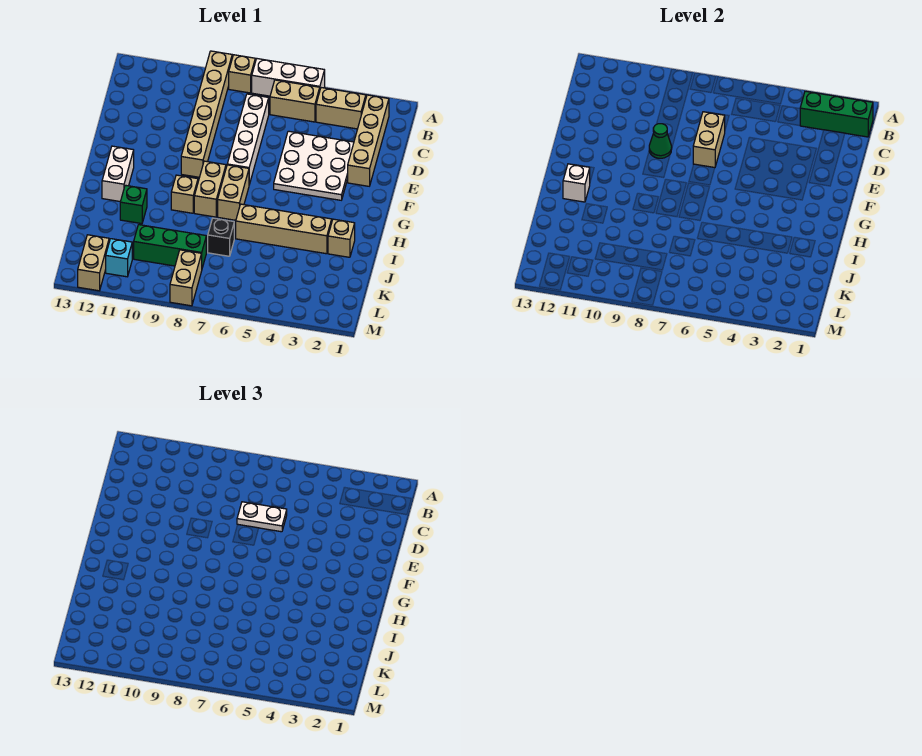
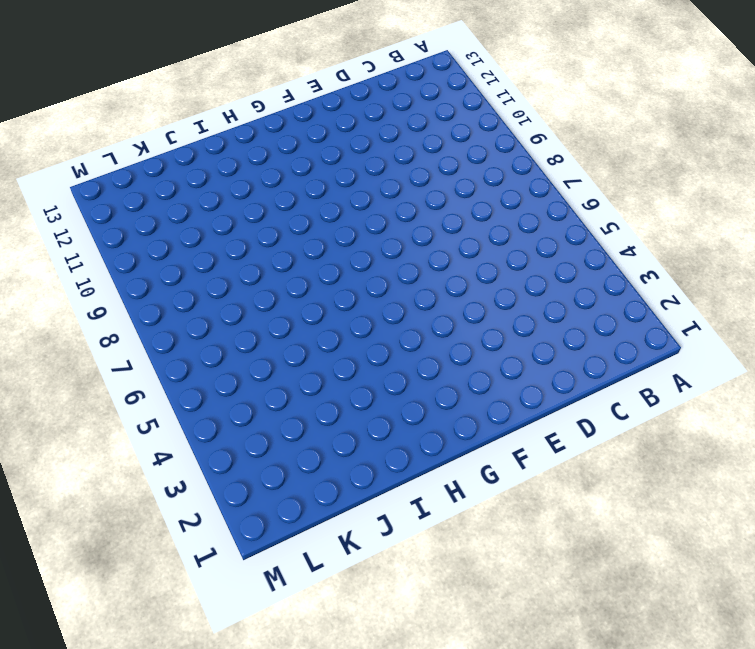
none -> white brick A5:A7 level 1
none -> tan brick A8 level 1
none -> tan brick A9:F9 level 1

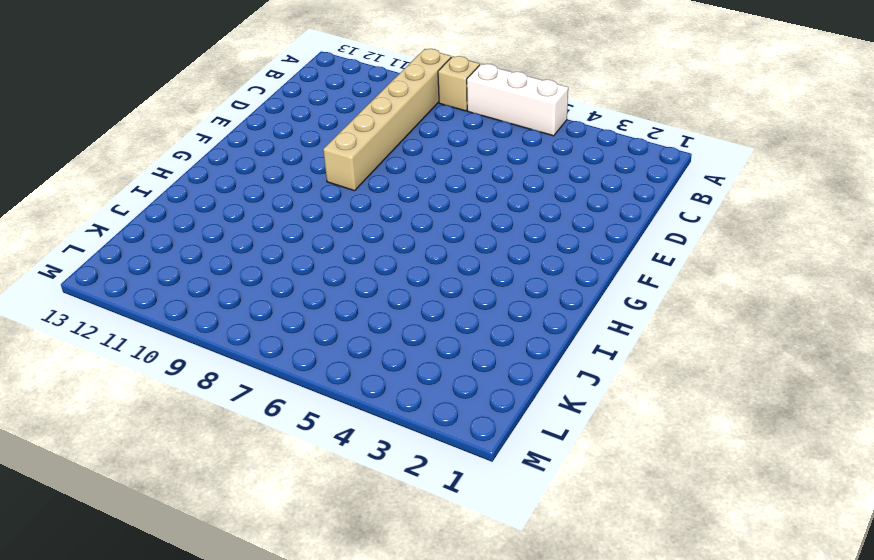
none -> tan brick B2:E2 level 1
none -> tan brick B3:B4 level 1
none -> tan brick B5:B6 level 1

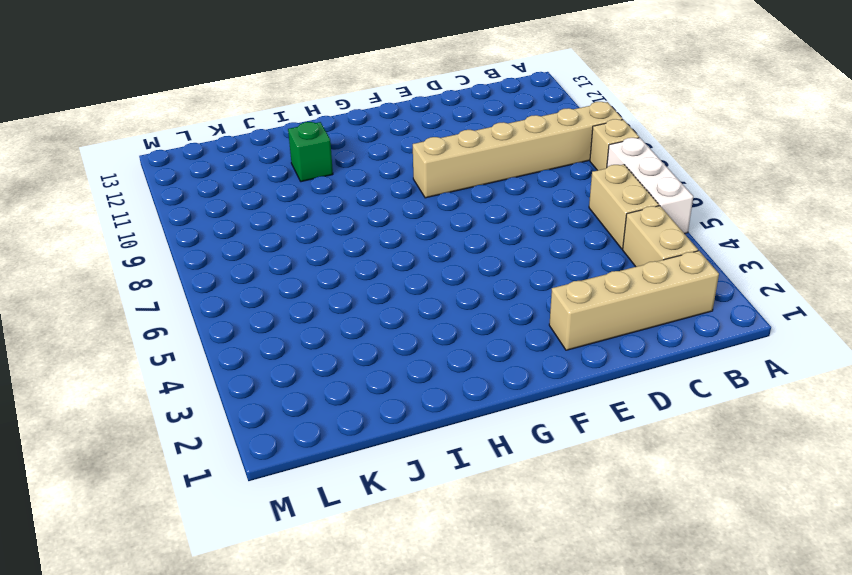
none -> white brick C7:F7 level 1
none -> white plate D3:F5 level 1
none -> tan brick G7:H7 level 1

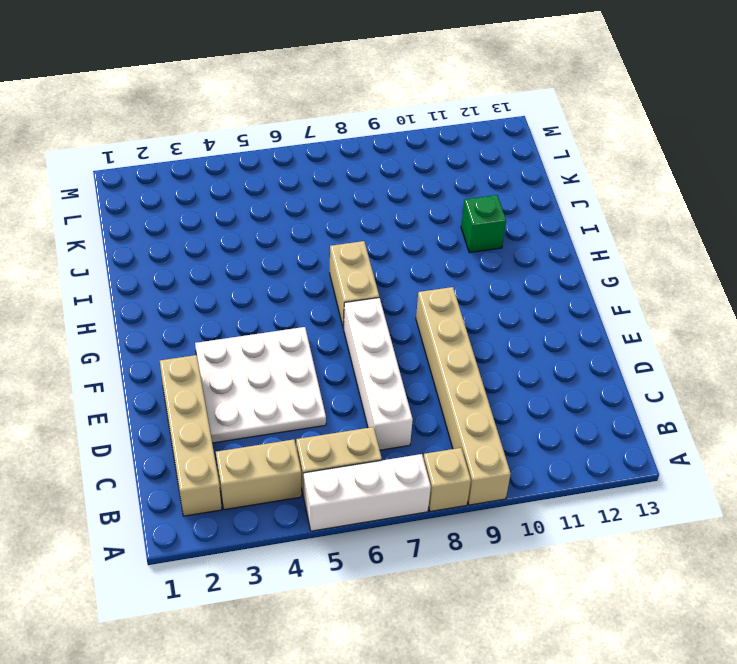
none -> tan brick G8:H8 level 1
none -> white brick G12:H12 level 1
none -> tan brick H9 level 1

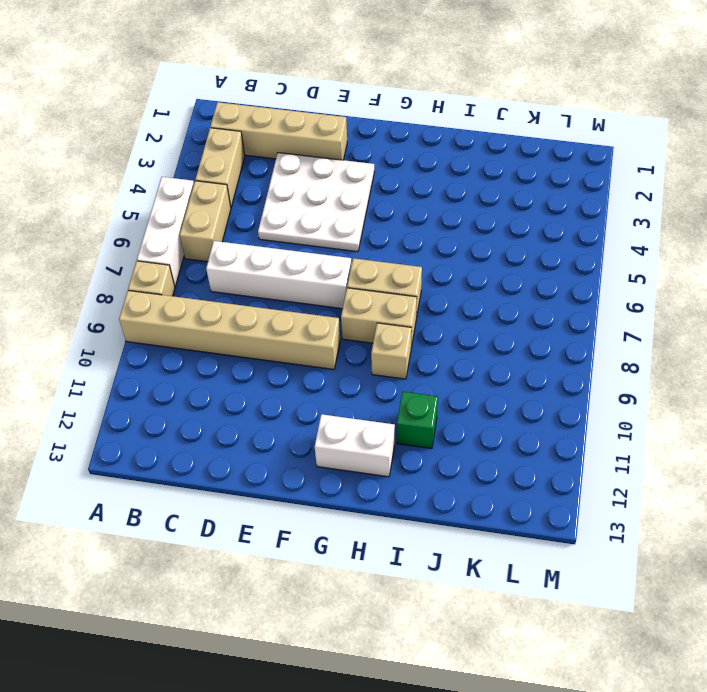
none -> tan brick I2 level 1
none -> tan brick I3:I6 level 1
none -> black brick J7 level 1

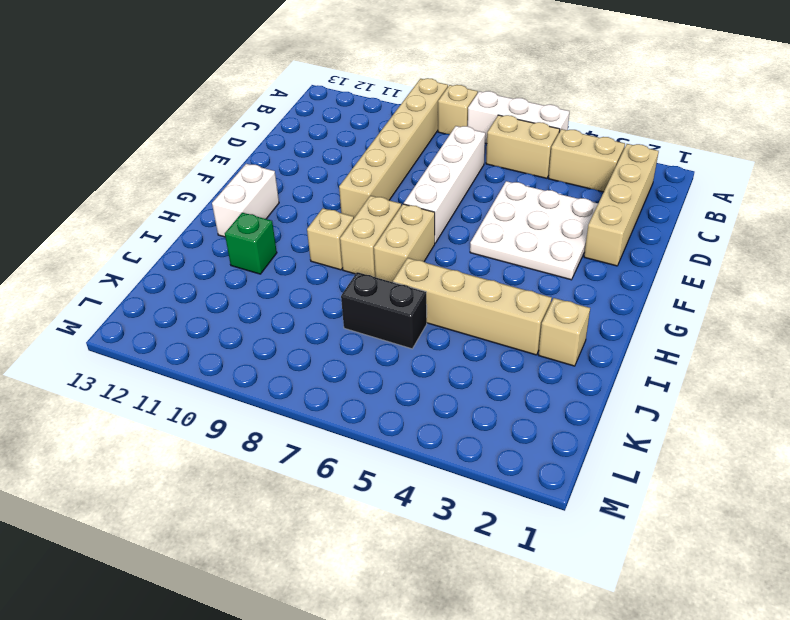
black brick J6:J7 level 1 -> black brick J7 level 1
none -> green brick K8:K10 level 1
none -> tan brick L8:M8 level 1
none -> cyan brick L11 level 1

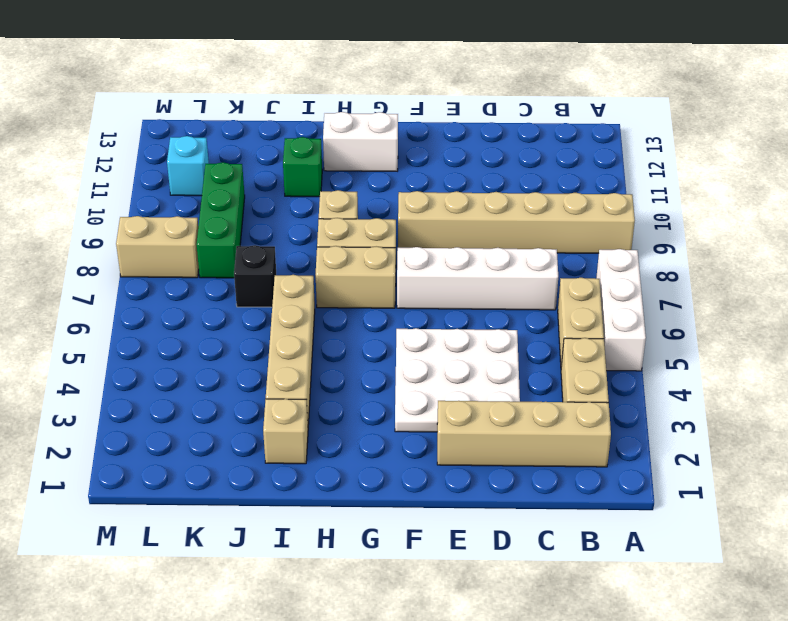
none -> tan brick A8 level 1
none -> tan brick L12:M12 level 1
none -> green brick B1:B3 level 2

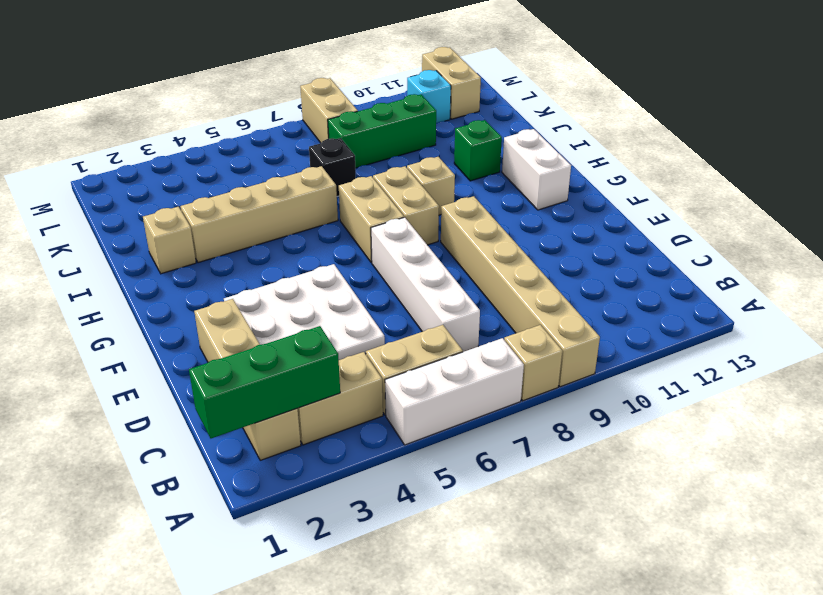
none -> tan brick D7:E7 level 2
none -> green cone E9 level 2
none -> white brick H12 level 2

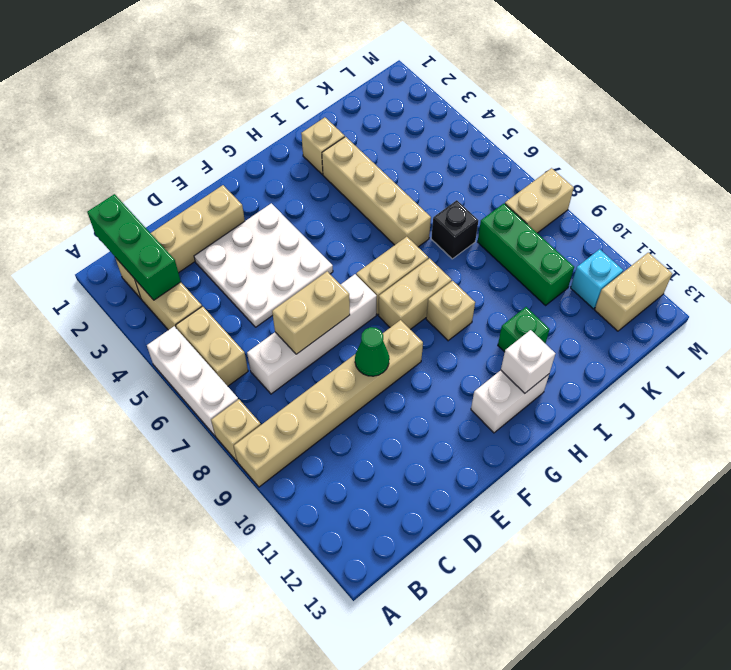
none -> white plate D6:D7 level 3

